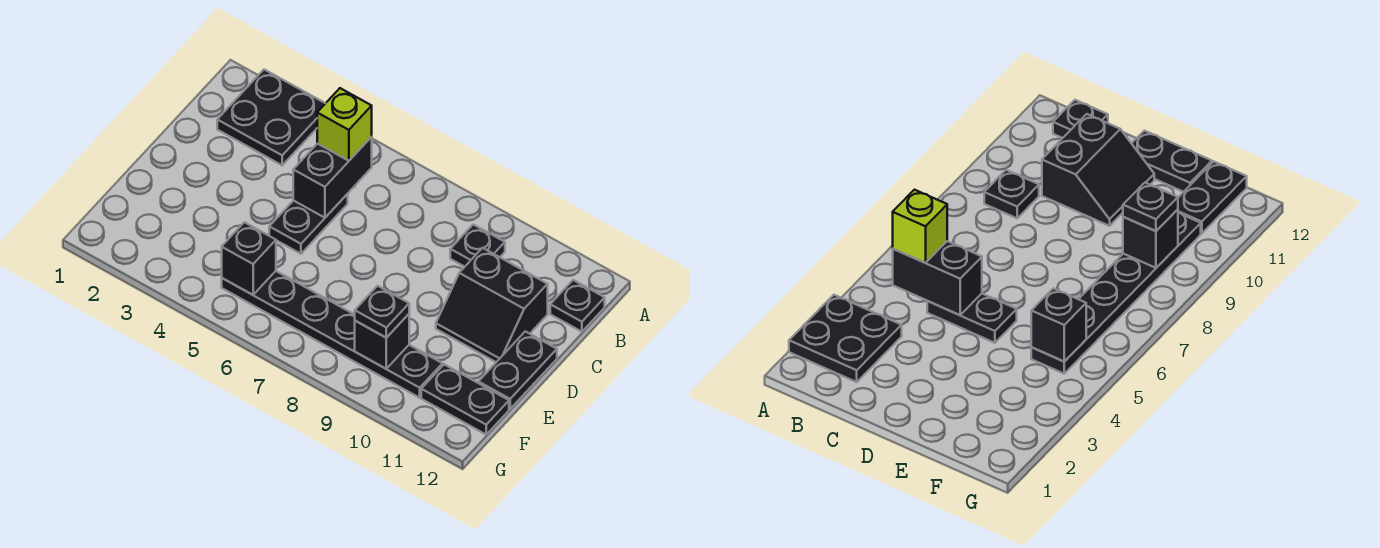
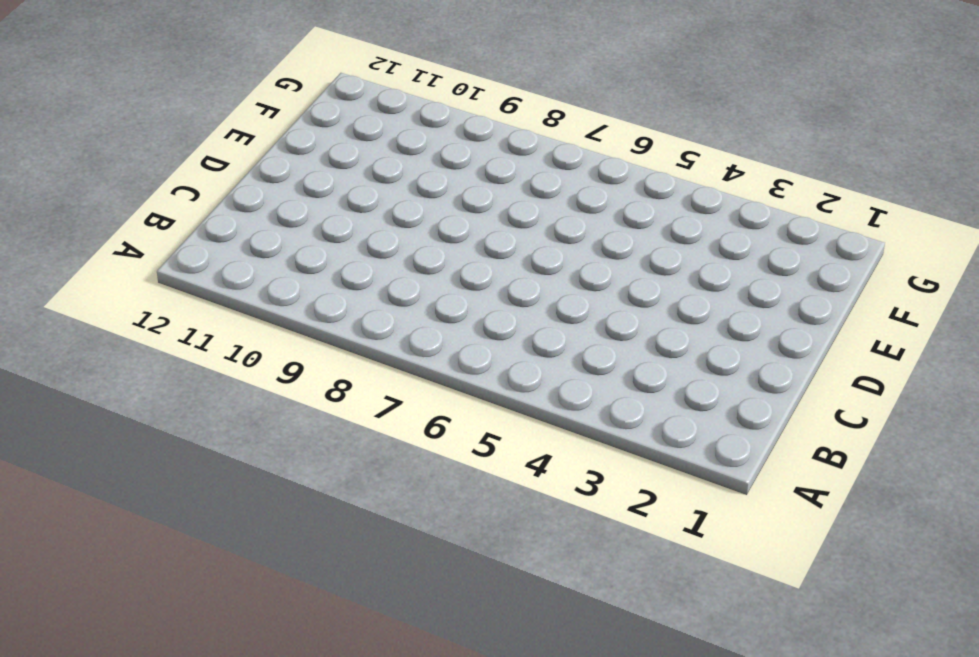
none -> black plate A2:B3 level 1
none -> black plate B9 level 1
none -> black plate B12 level 1

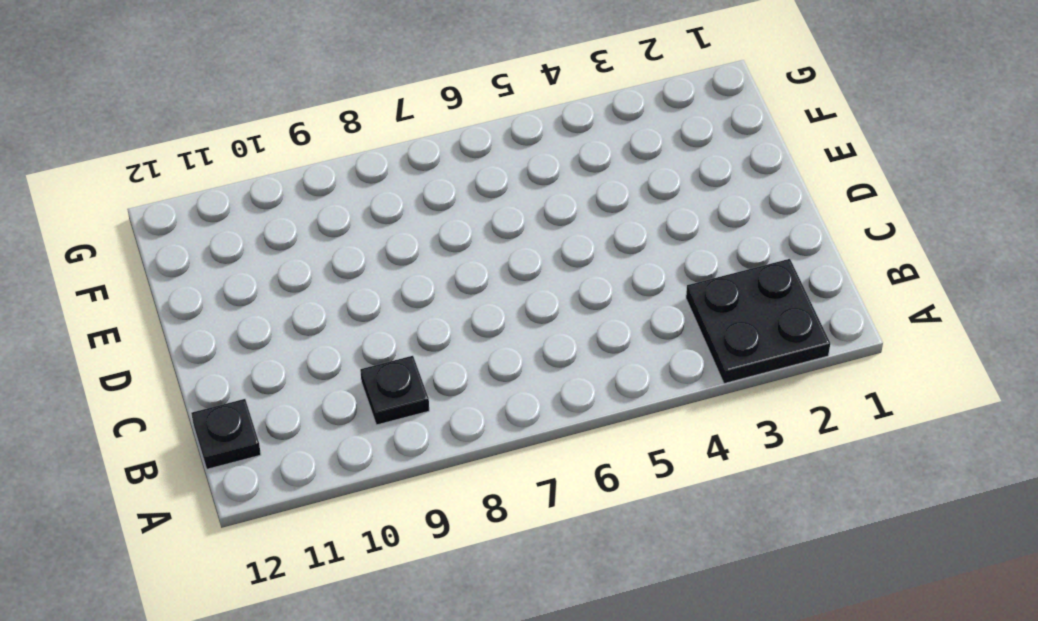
none -> black plate C5:D5 level 1
none -> black slope C10:D11 level 1 top C
none -> black plate D12:E12 level 1

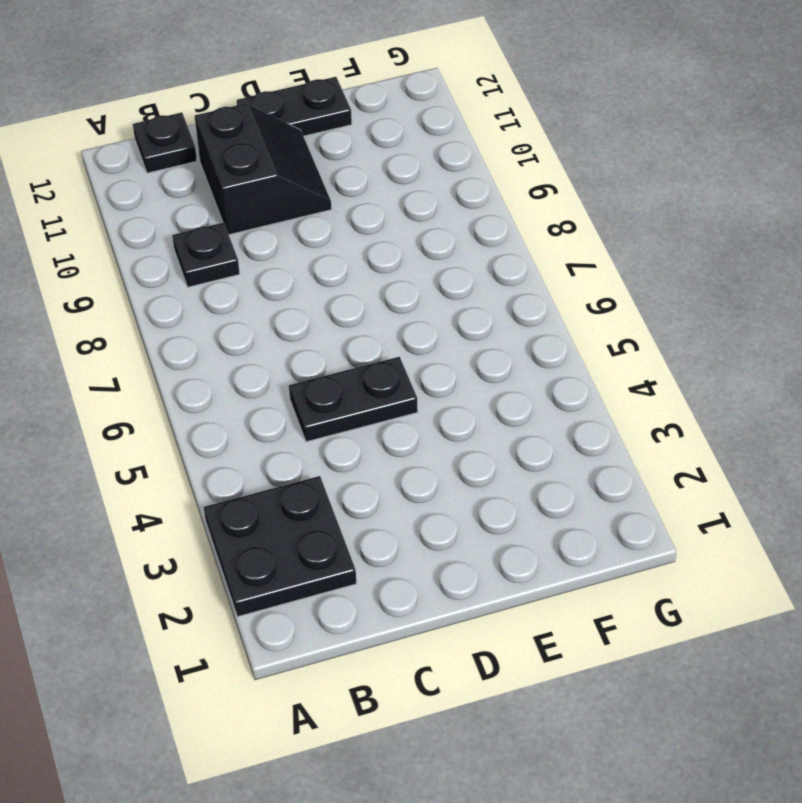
none -> black plate F5:F10 level 1
none -> black plate F11:F12 level 1
none -> black brick B5:C5 level 2

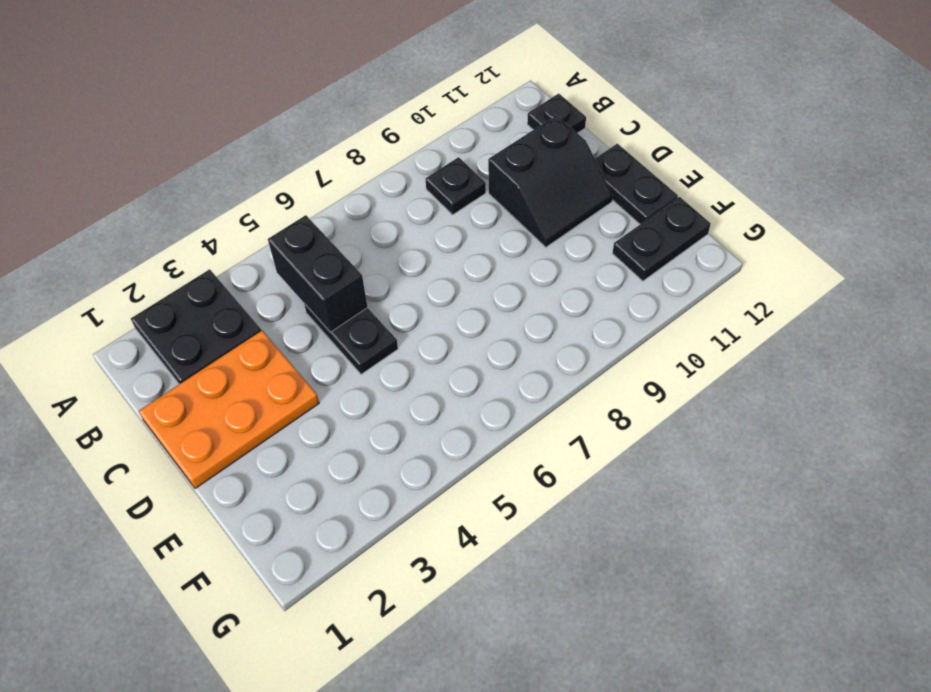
orange plate C1:D3 level 1 -> none
none -> black plate F5:F10 level 1
none -> black brick F5 level 2
none -> black brick F9 level 2

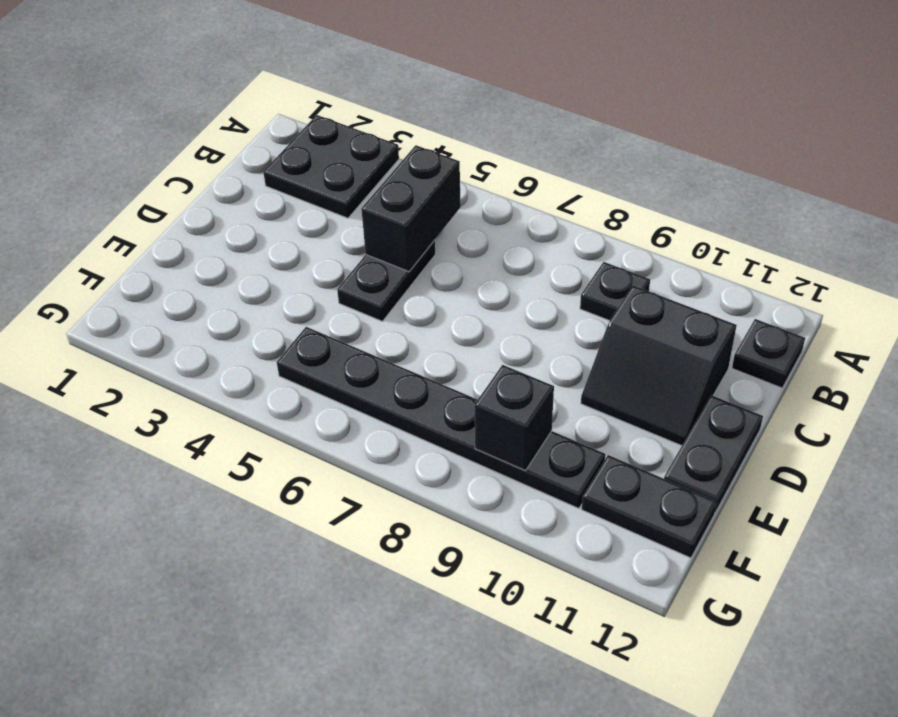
none -> black brick F5 level 2
none -> lime brick B5 level 3
none -> black plate F9 level 3

